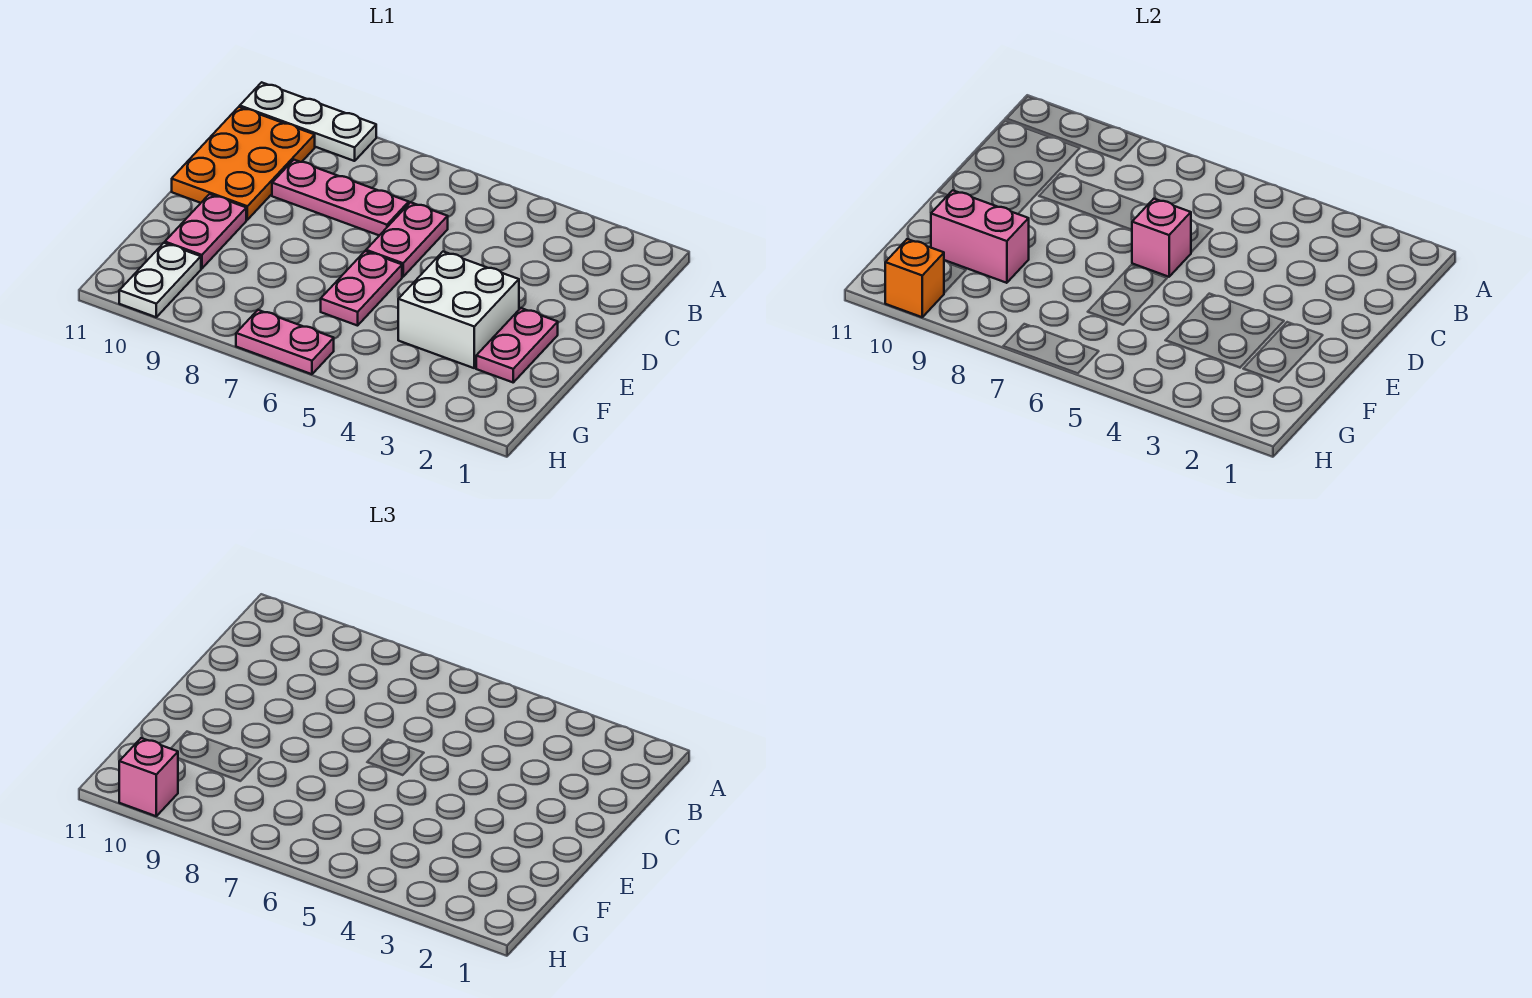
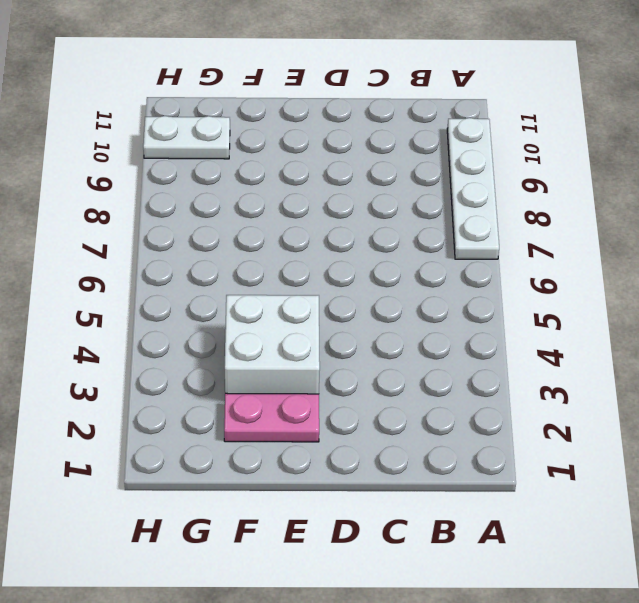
white plate A7:A10 level 1 -> white plate A9:A11 level 1
none -> orange plate B10:D11 level 1
none -> pink plate C6:D6 level 1
none -> pink plate C7:C9 level 1

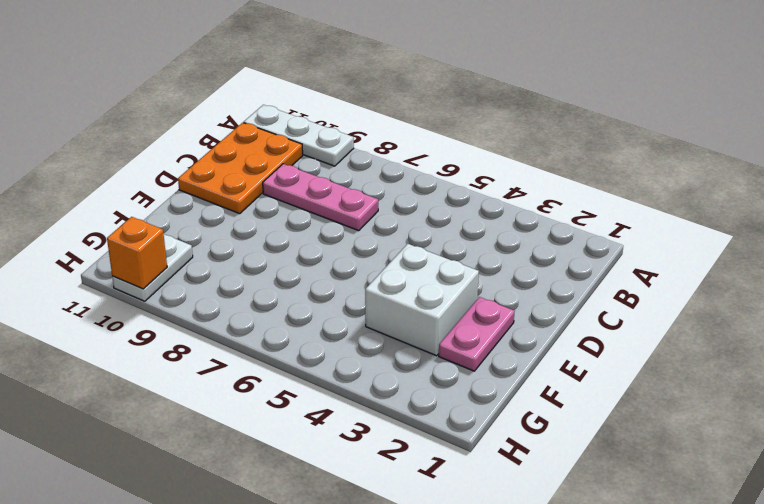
none -> pink plate C6:D6 level 1
none -> pink plate E6:F6 level 1
none -> pink plate E10:F10 level 1

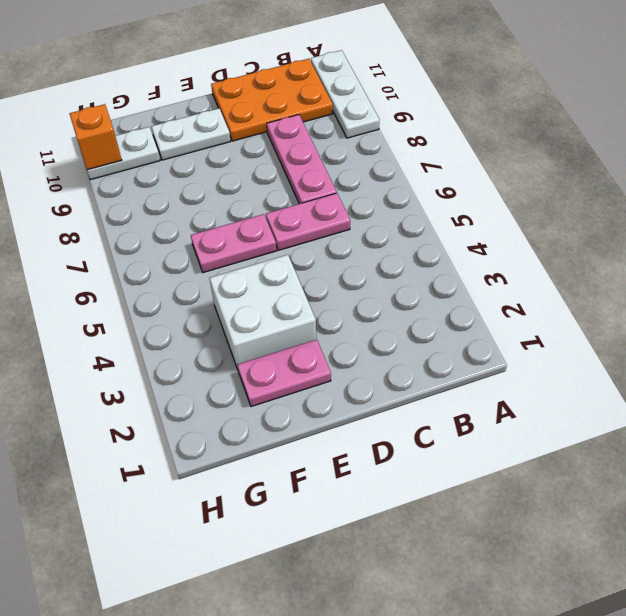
white plate E10:F10 level 1 -> pink plate E10:F10 level 1
none -> pink plate H6:H7 level 1
none -> pink brick D6 level 2
none -> pink brick F9:F10 level 2

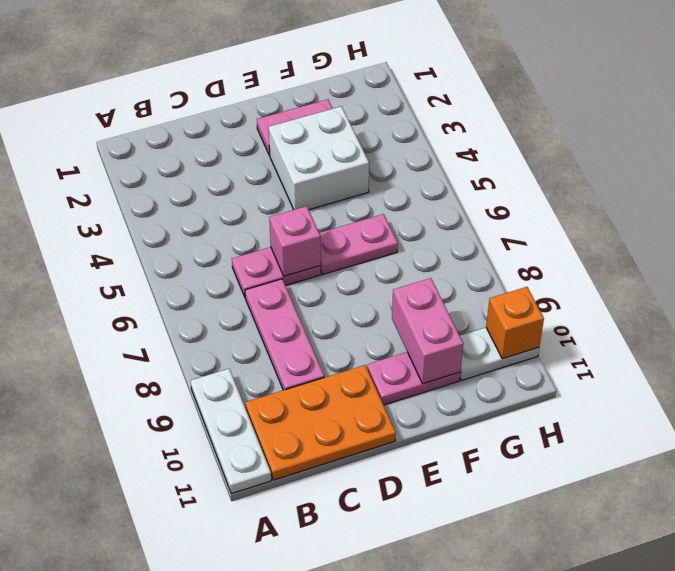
none -> pink plate H6:H7 level 1
none -> pink brick H10 level 3

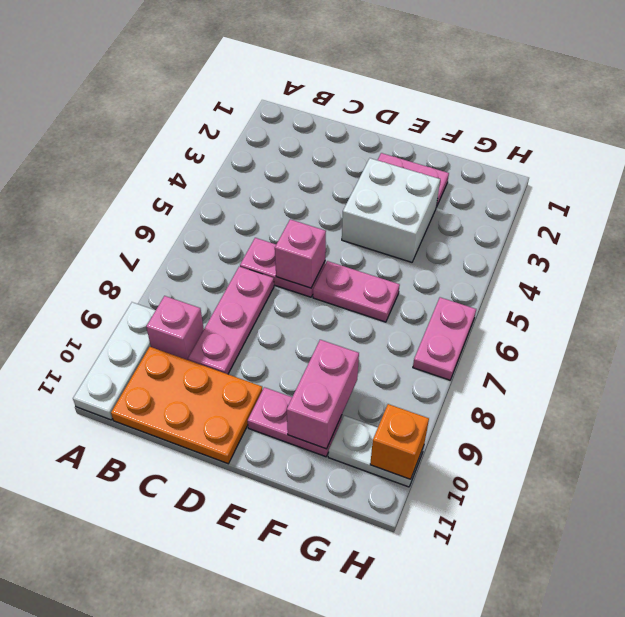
pink brick B9 level 1 -> pink brick H10 level 3

